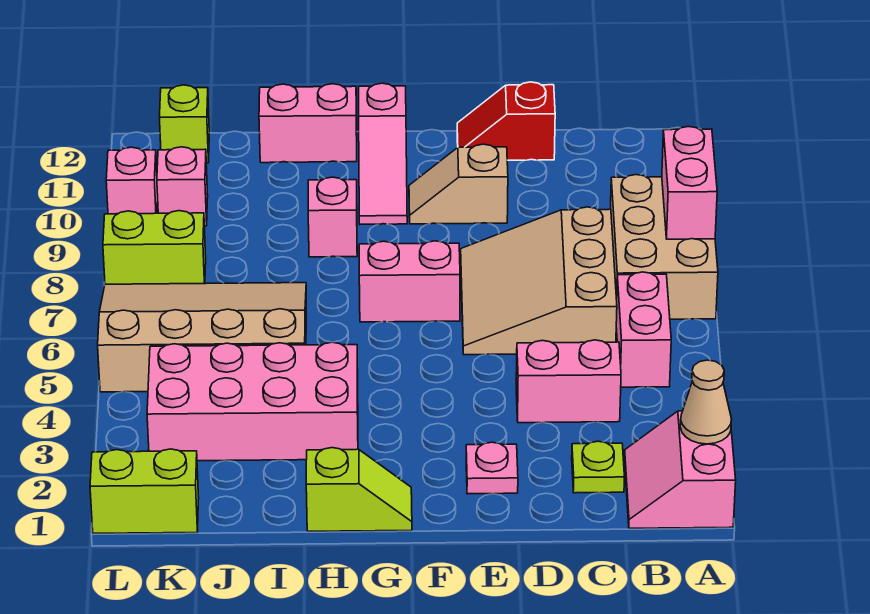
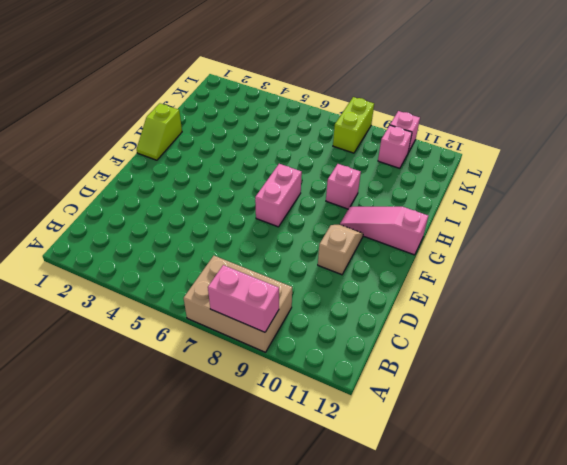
none -> pink slope A1:B2 level 1 top A
none -> pink brick B5:B6 level 1
none -> lime plate C2 level 1

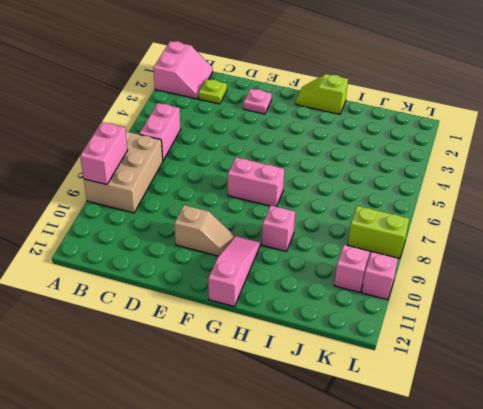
none -> pink brick C4:D4 level 1
none -> tan slope C6:E8 level 1 top C
none -> red slope D12:E12 level 1 top D

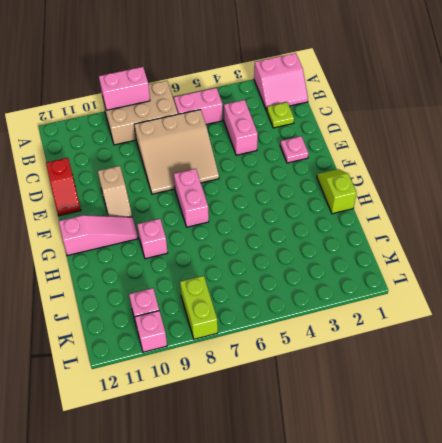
none -> pink brick H3:K4 level 1
none -> pink brick H12:I12 level 1
none -> tan slope I5:L7 level 1 top 5

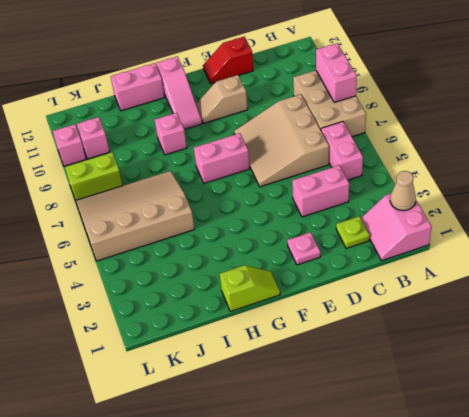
none -> pink brick H3:K4 level 1
none -> lime brick K1:L1 level 1
none -> lime brick K12 level 1

